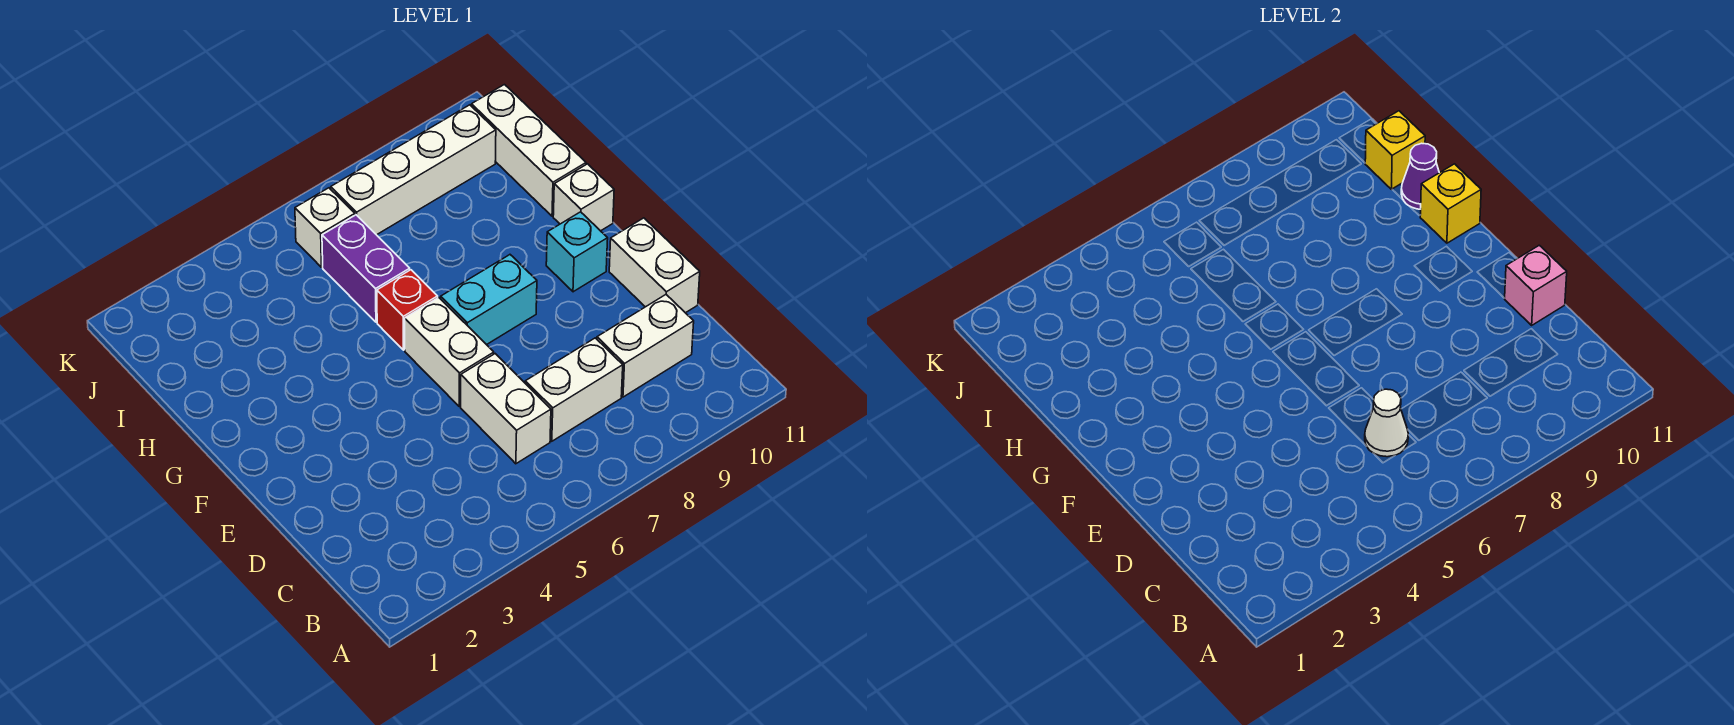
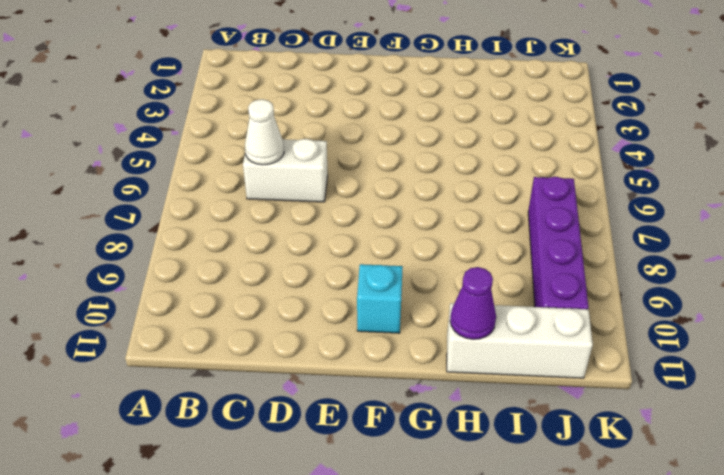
purple brick J7:J10 level 1 -> white brick J7:J10 level 1
none -> white brick C7:C8 level 1
none -> white brick C9:C10 level 1
none -> white brick D11:E11 level 1

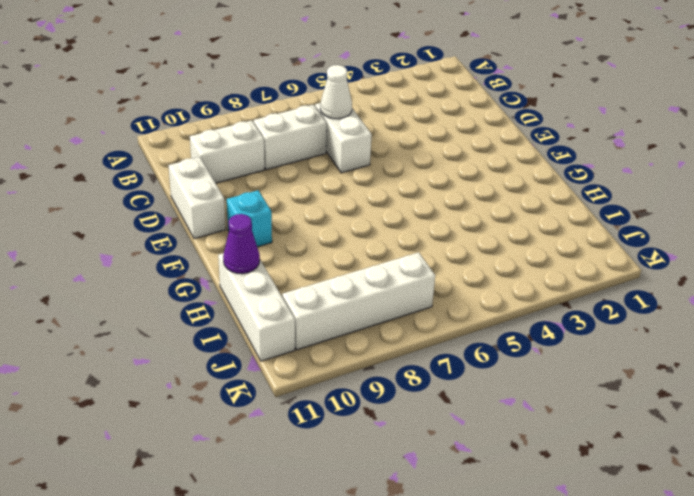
none -> white brick E6:F6 level 1
none -> cyan brick F7:F8 level 1
none -> red brick G6 level 1

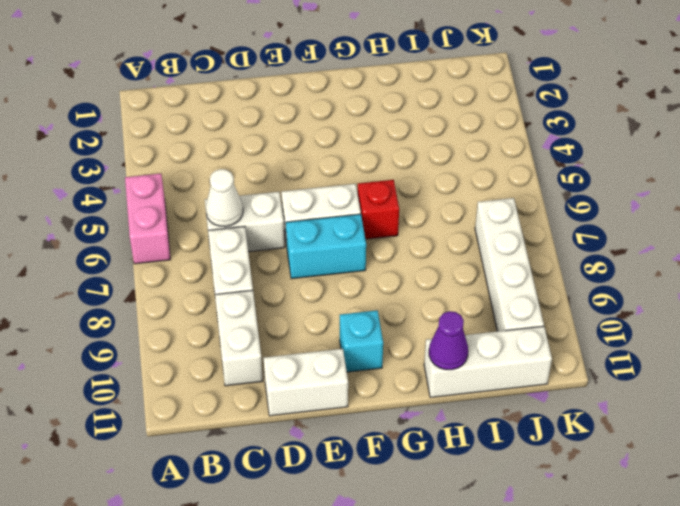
pink brick A5:A6 level 1 -> none
cyan brick E7:F7 level 1 -> cyan brick F7:F8 level 1
none -> white brick G11 level 1
none -> purple brick H6:I6 level 1
none -> white brick J6 level 1

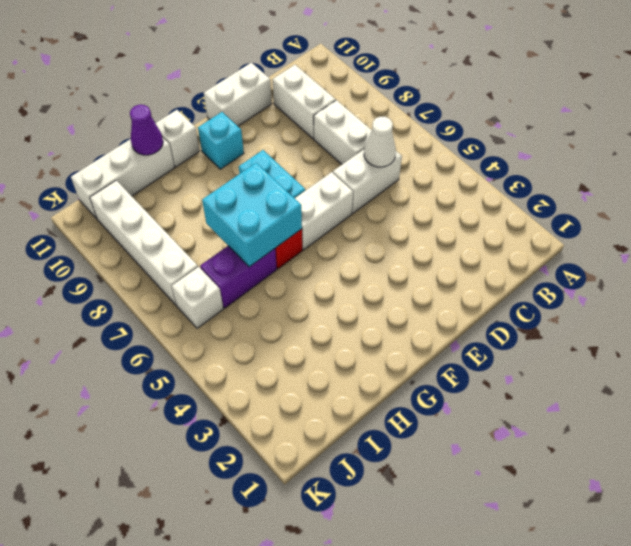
cyan brick G6:H7 level 2 -> none
none -> pink brick D11 level 2
none -> yellow brick G11 level 2
none -> yellow brick I11 level 2

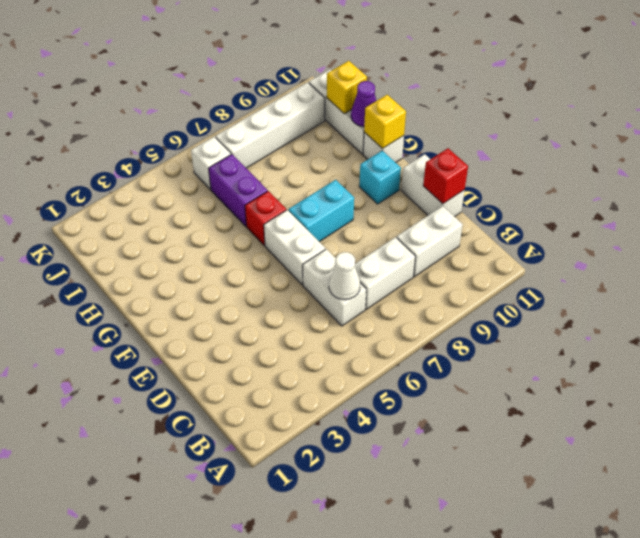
red brick D11 level 2 -> pink brick D11 level 2

